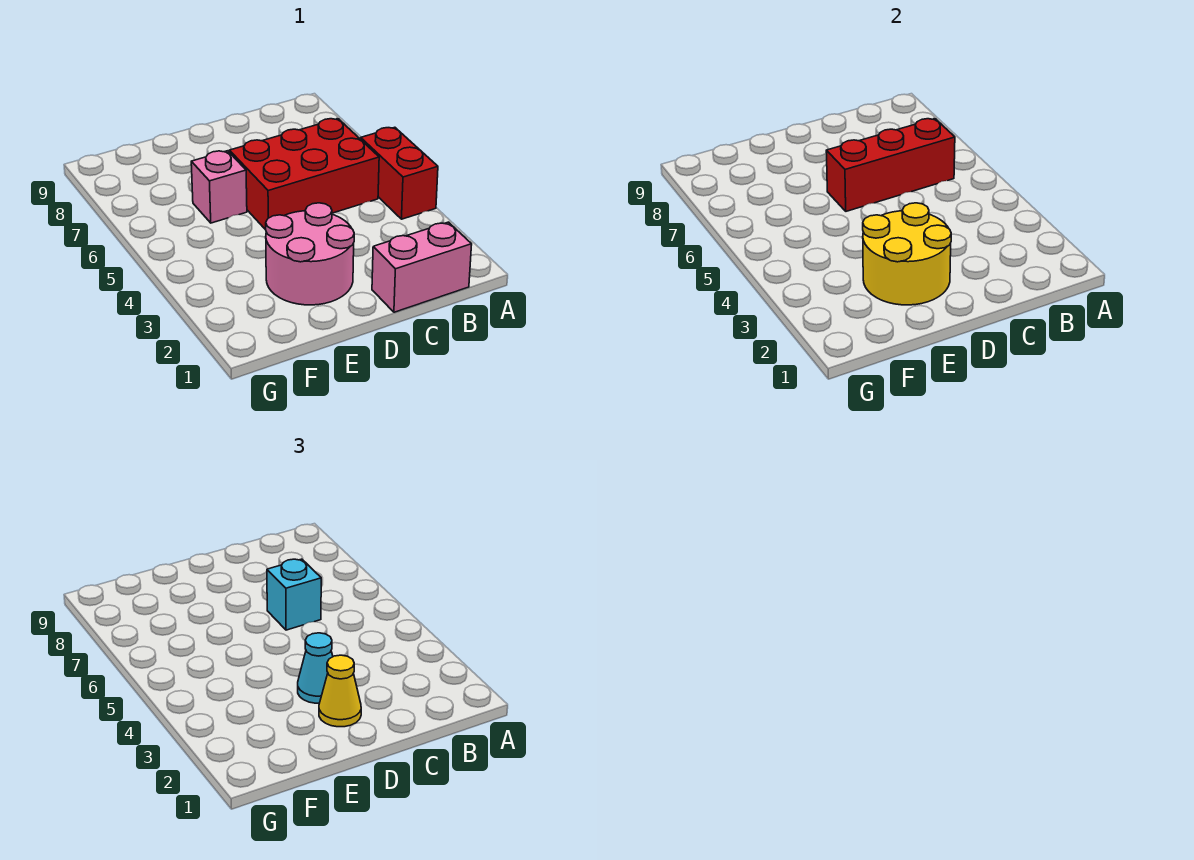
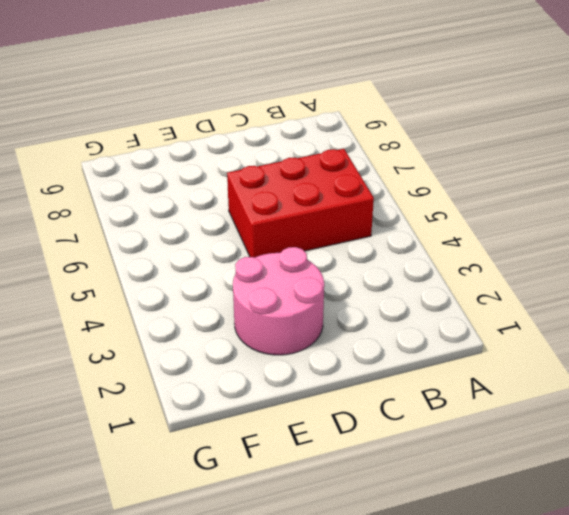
none -> red brick A4:A5 level 1
none -> pink brick B1:C1 level 1

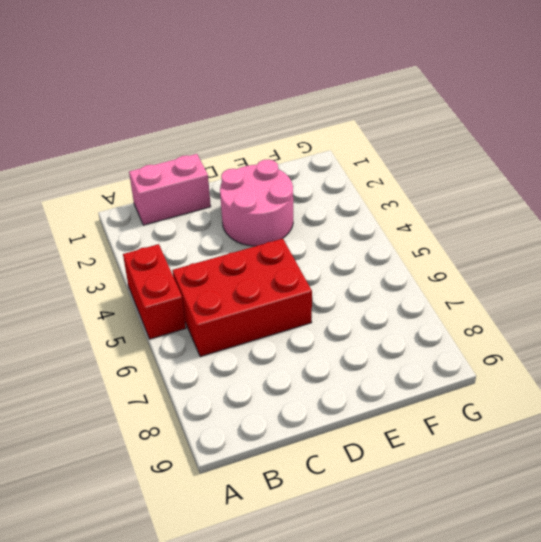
none -> pink brick E6 level 1
none -> red brick B6:D6 level 2

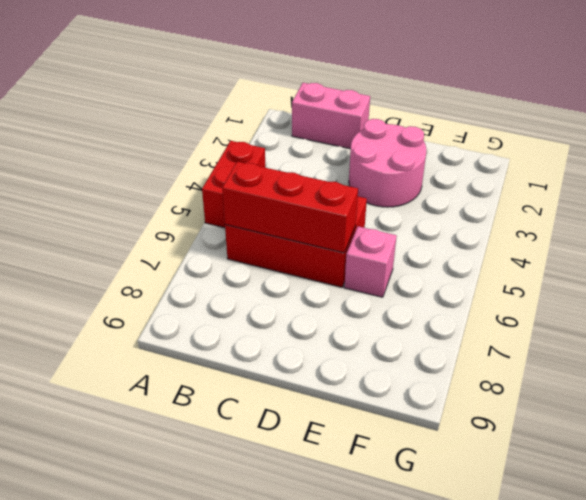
none -> yellow round brick D2:E3 level 2
none -> cyan brick C6 level 3

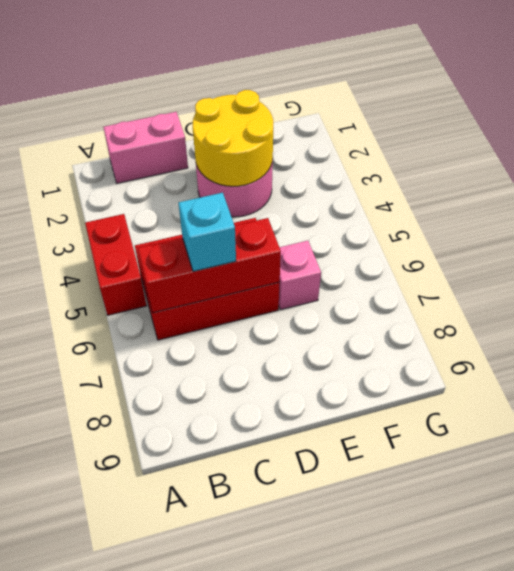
none -> yellow cone D2 level 3
none -> cyan cone D3 level 3

